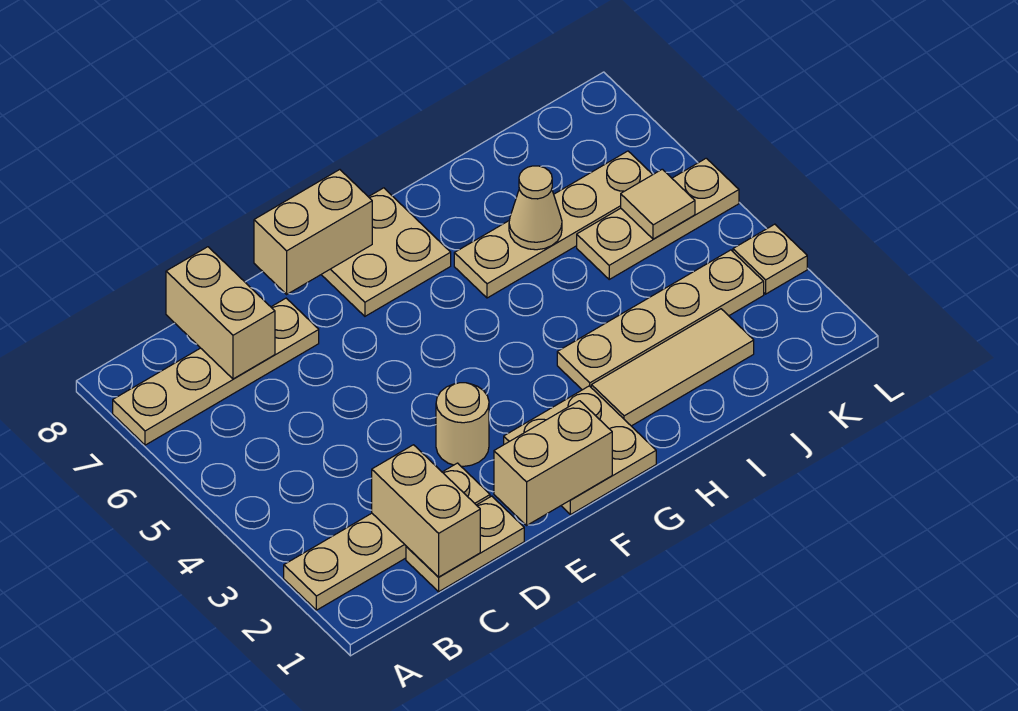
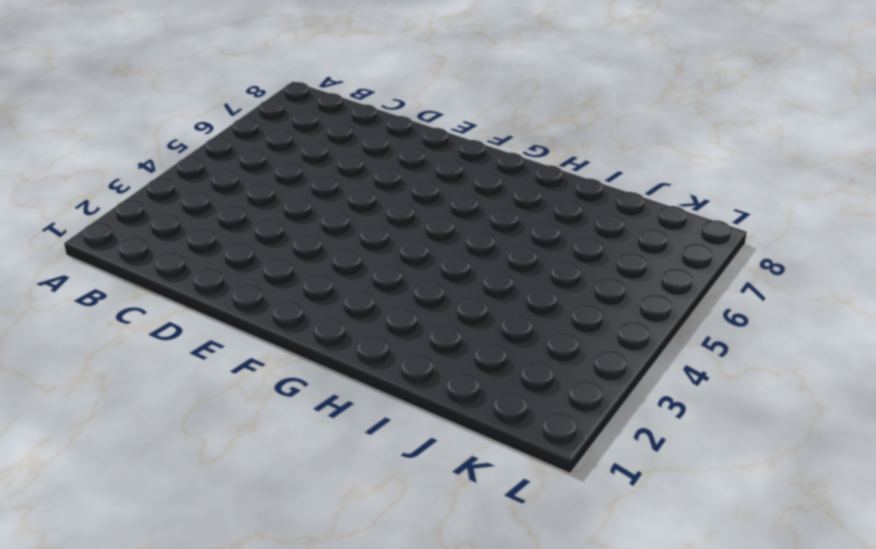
none -> tan plate A2:D2 level 1
none -> tan plate A7:D7 level 1
none -> tan plate C1:D1 level 1

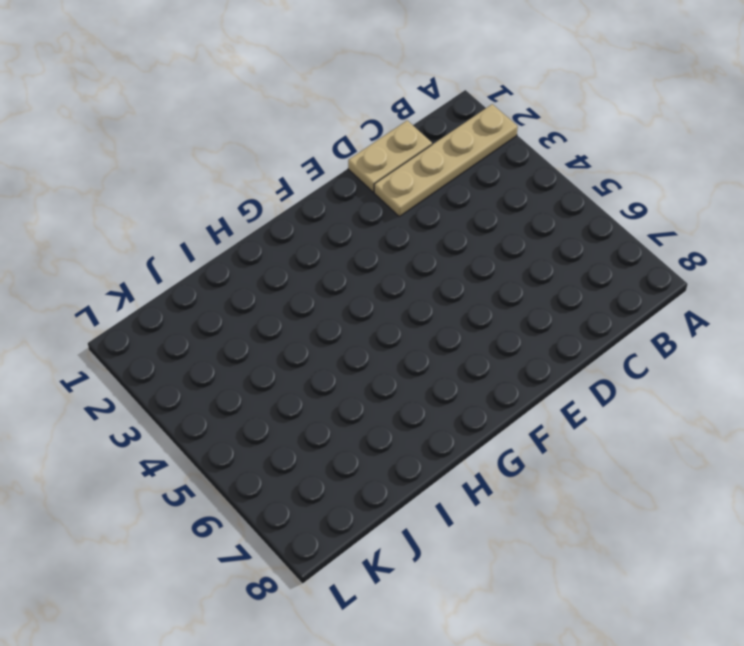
none -> tan plate A7:D7 level 1
none -> tan round brick E3 level 1
none -> tan plate F1:G2 level 1

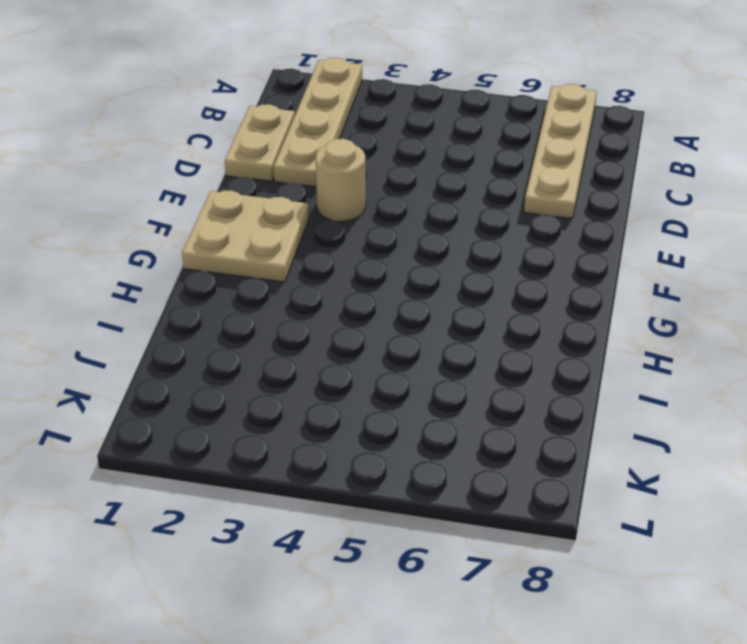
none -> tan plate F7:G8 level 1
none -> tan tile H2:J2 level 1
none -> tan plate H3:K3 level 1

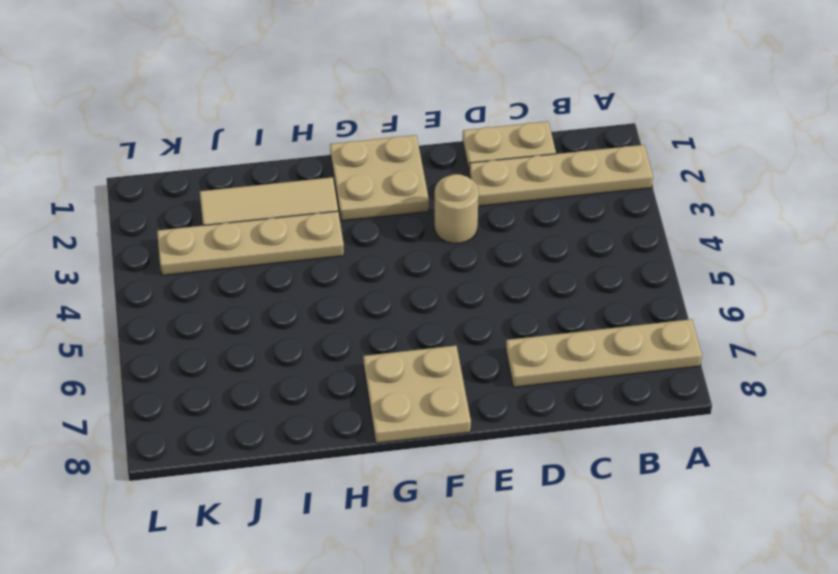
none -> tan plate H6:K6 level 1
none -> tan plate J5:L5 level 1
none -> tan plate L3 level 1

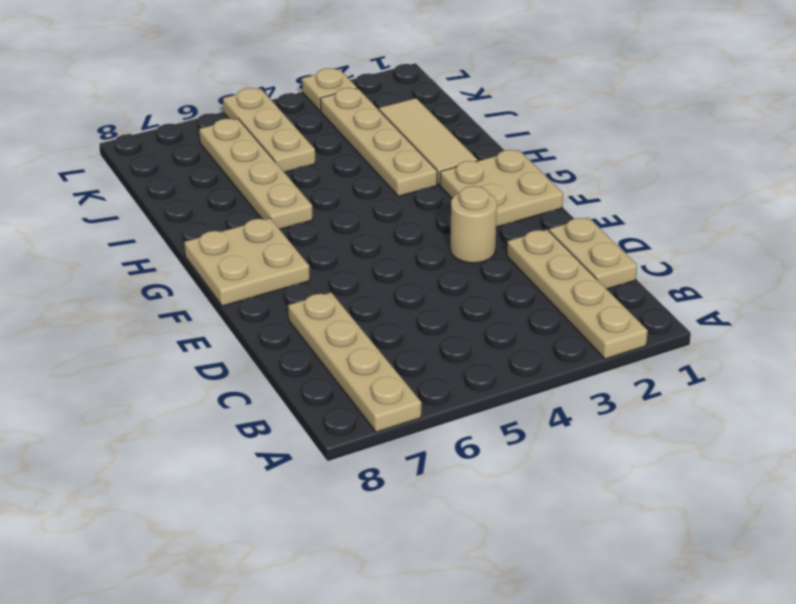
none -> tan brick C1:C2 level 2
none -> tan brick C7:C8 level 2
none -> tan brick E1:F1 level 2

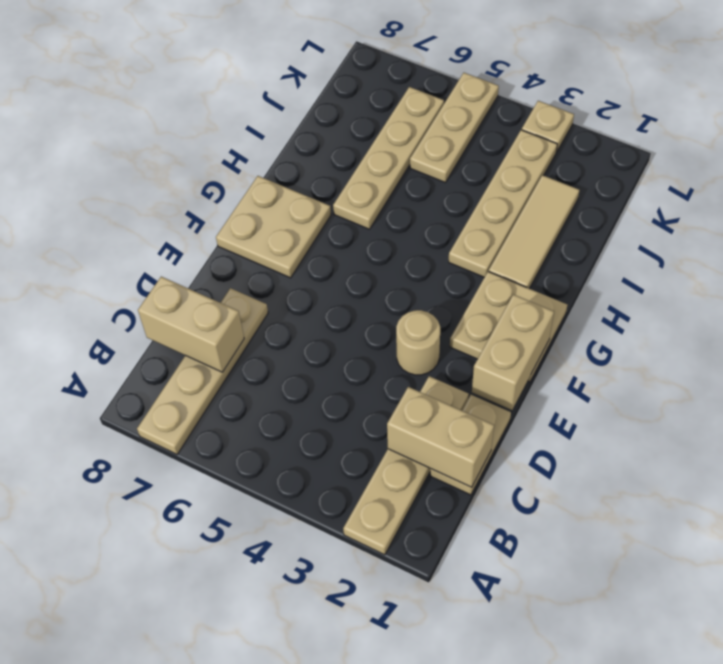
none -> tan brick E8:F8 level 2
none -> tan cone I6 level 2
none -> tan tile K5 level 2

